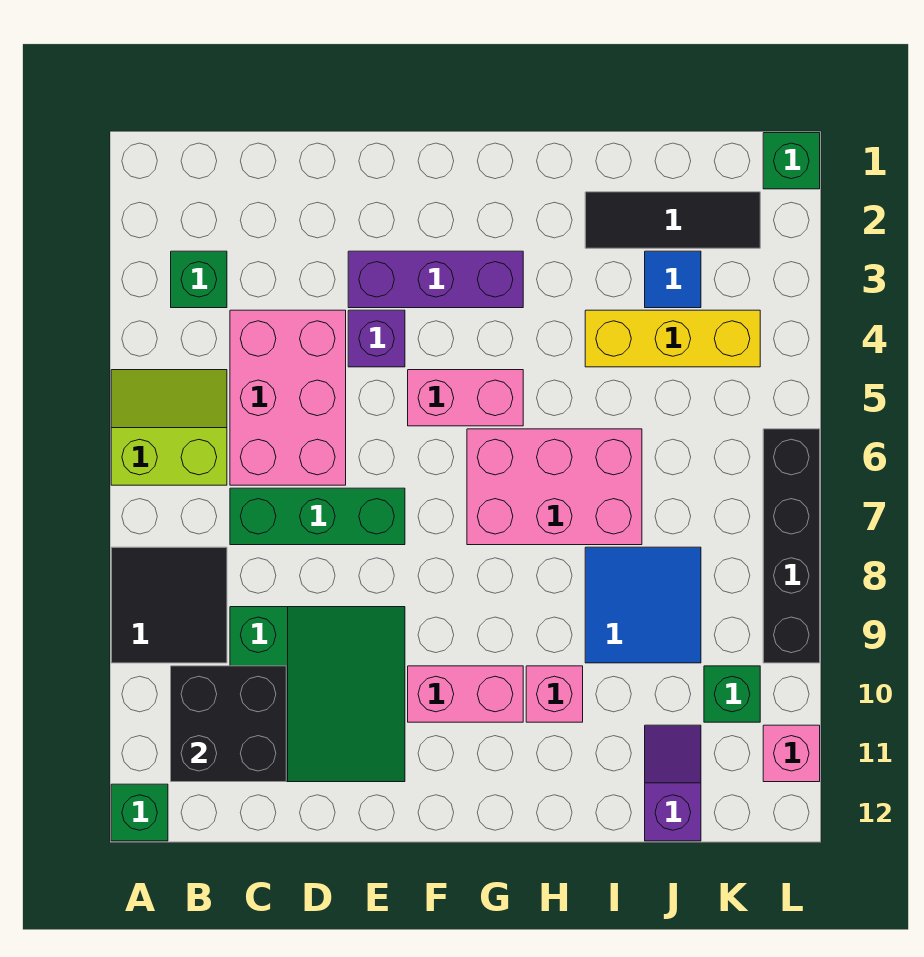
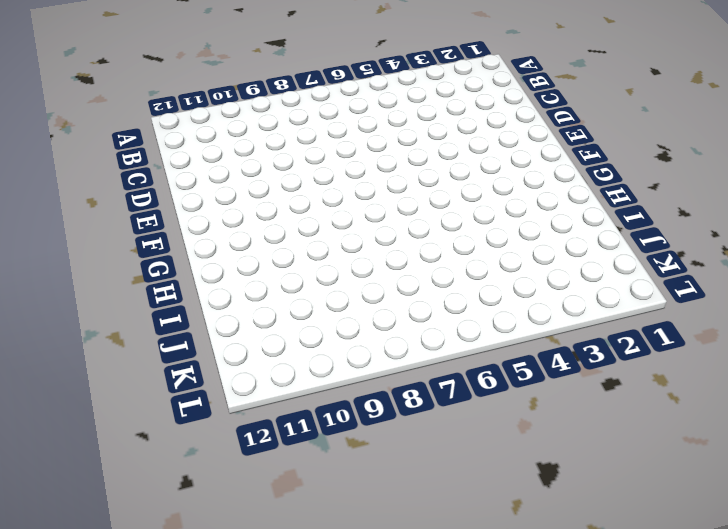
none -> lime slope A5:B6 level 1 top 6
none -> black tile A8:B9 level 1
none -> green brick A12 level 1

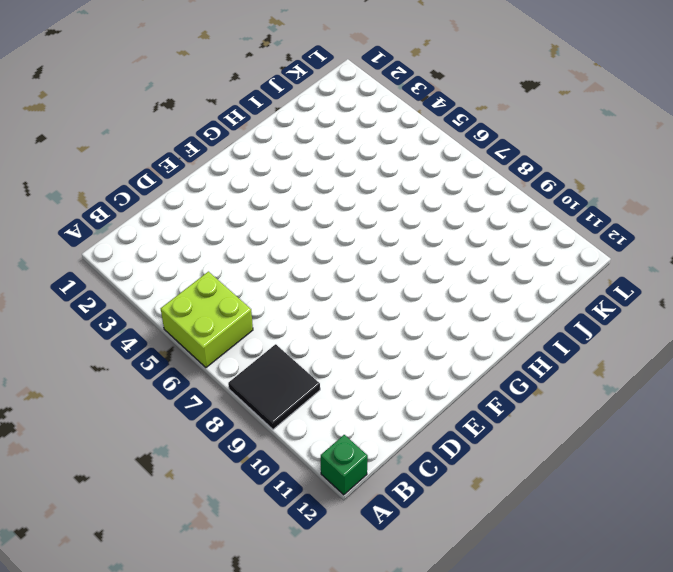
lime brick A5:B6 level 1 -> lime slope A5:B6 level 1 top 6
none -> green brick B3 level 1
none -> pink brick C4:D6 level 1
none -> green brick C7:E7 level 1

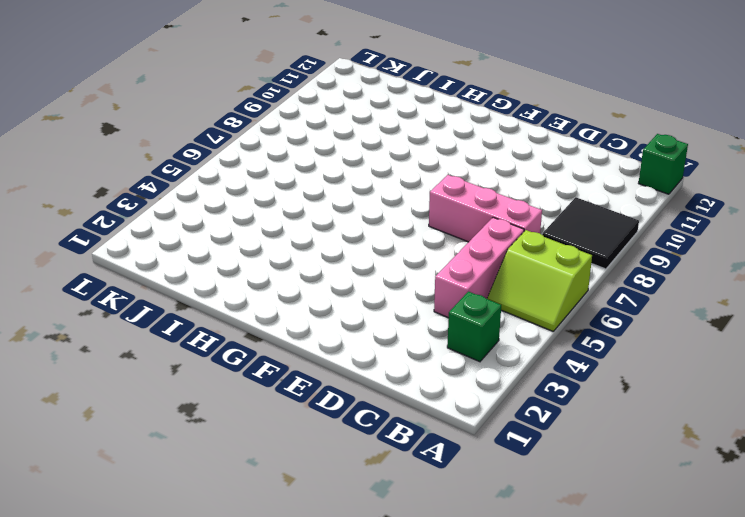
pink brick C4:C6 level 1 -> pink brick C4:D6 level 1
pink brick C7:E7 level 1 -> green brick C7:E7 level 1
none -> green slope C9:E11 level 1 top C
none -> purple brick E3:G3 level 1
none -> purple brick E4 level 1

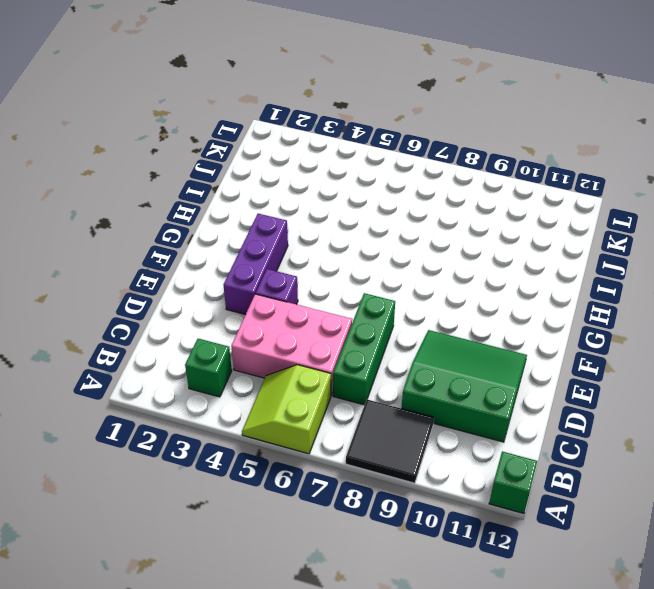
none -> pink brick F5:G5 level 1
none -> pink brick F10:G10 level 1
none -> pink brick G6:I7 level 1

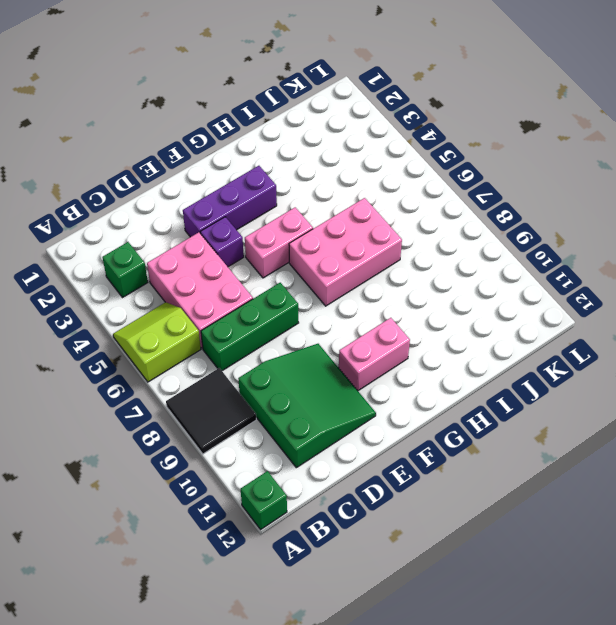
none -> pink brick H10 level 1
none -> black tile I2:K2 level 1
none -> yellow brick I4:K4 level 1

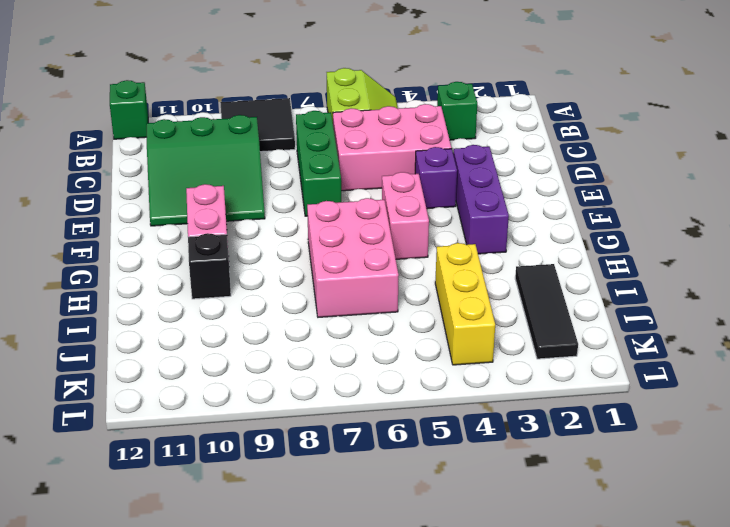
black brick H10 level 1 -> pink brick H10 level 1
none -> blue tile I8:J9 level 1
none -> blue tile J3 level 1
none -> purple slope J11:J12 level 1 top 12

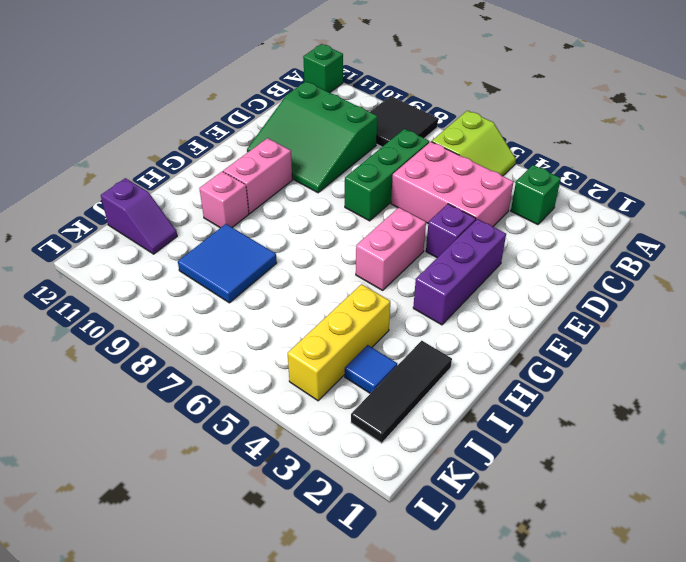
none -> pink brick G6:I7 level 1
none -> green brick K10 level 1
none -> green brick L1 level 1

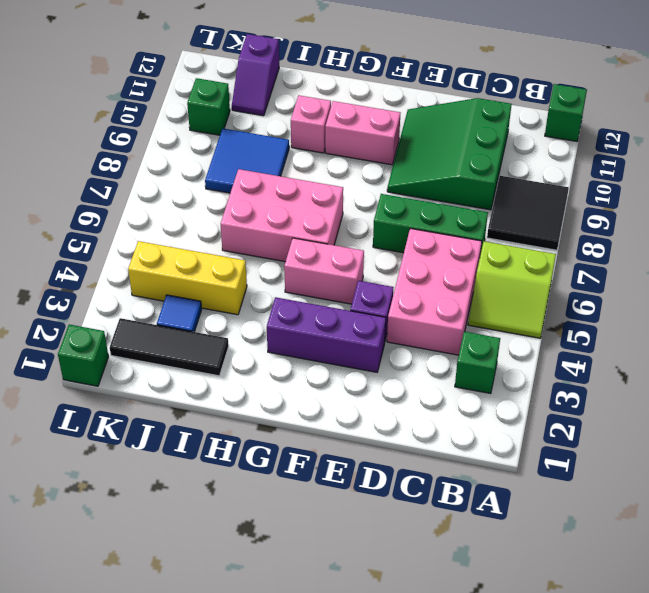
none -> black brick L6:L9 level 1
none -> pink brick L11 level 1
none -> black brick B10:C11 level 2

